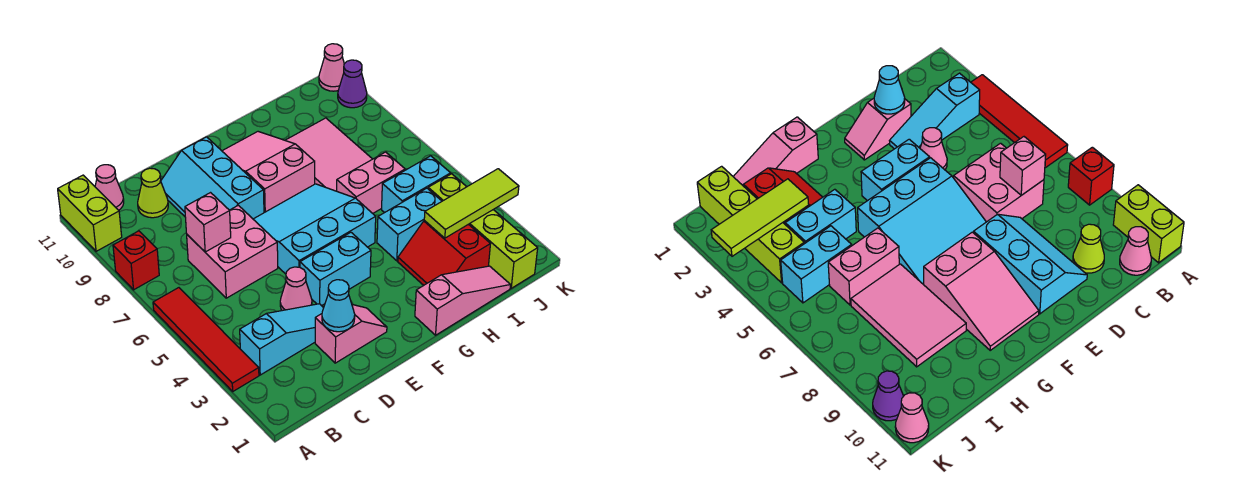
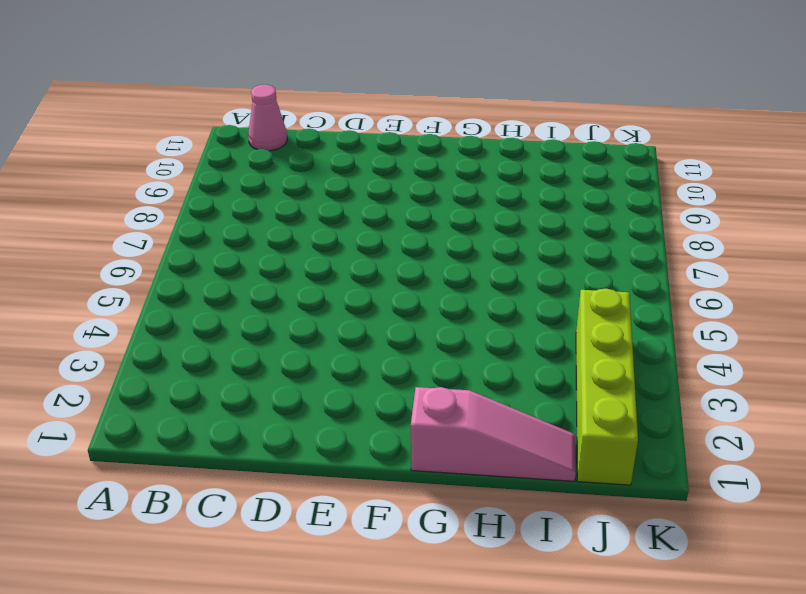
none -> red tile A3:A6 level 1
none -> red brick A8 level 1
none -> lime brick A10:A11 level 1

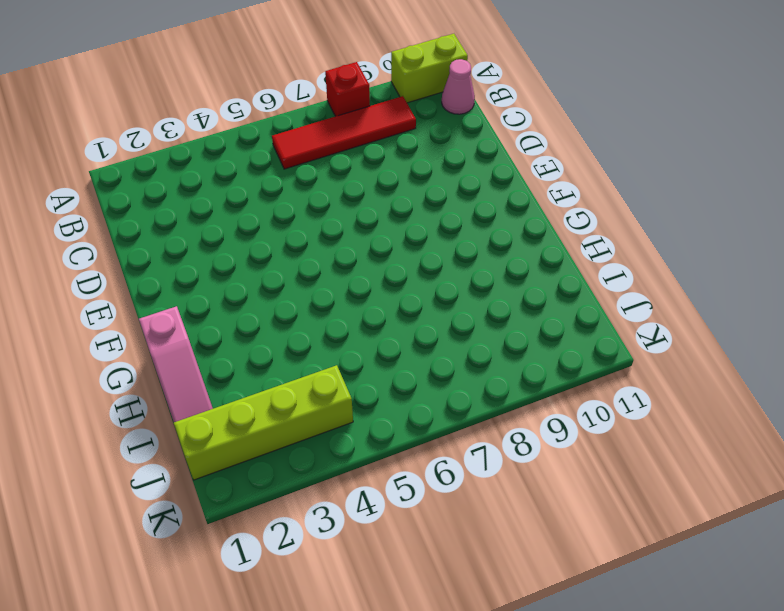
red tile B6:B9 level 1 -> red tile A3:A6 level 1
none -> cyan slope B3:D3 level 1 top B
none -> pink brick C6:D7 level 1
none -> lime cone C10 level 1

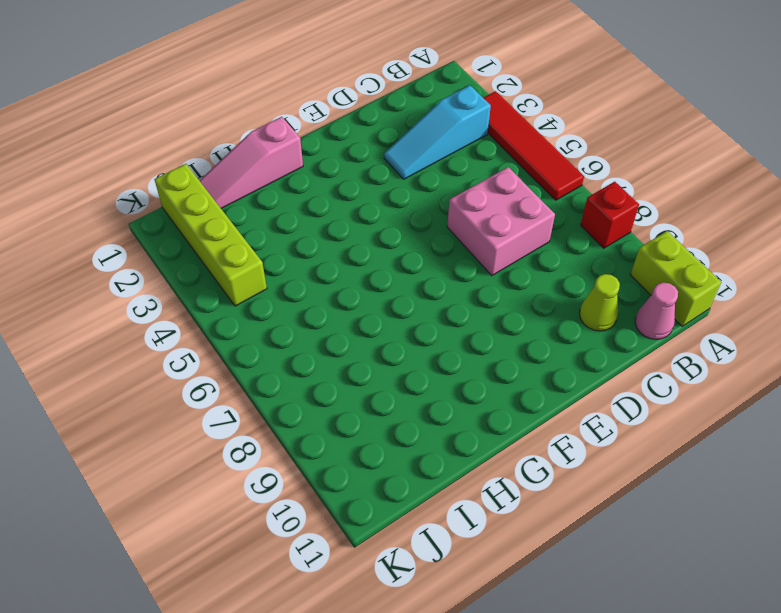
none -> pink slope D2:E2 level 1 top D
none -> pink cone D4 level 1
none -> cyan slope D8:E10 level 1 top E

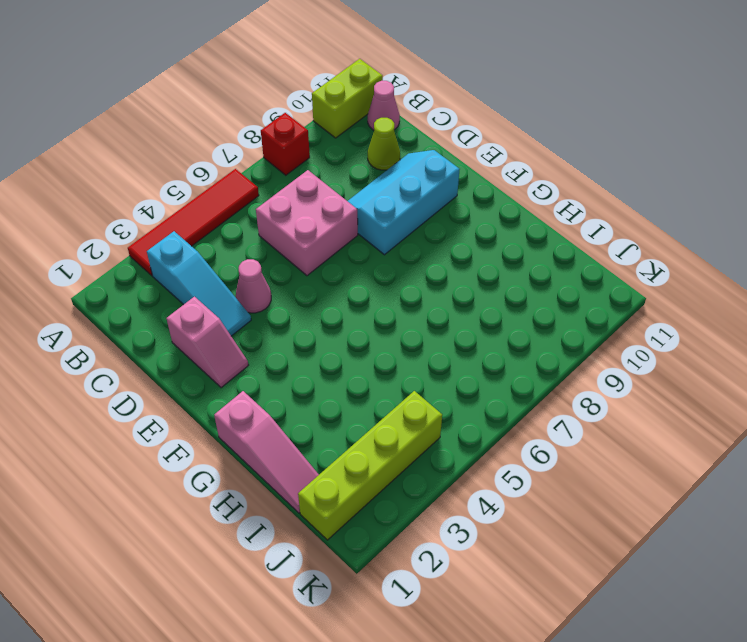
none -> cyan brick E4:F4 level 1
none -> cyan slope E5:G7 level 1 top 5
none -> pink slope F8:G10 level 1 top 8

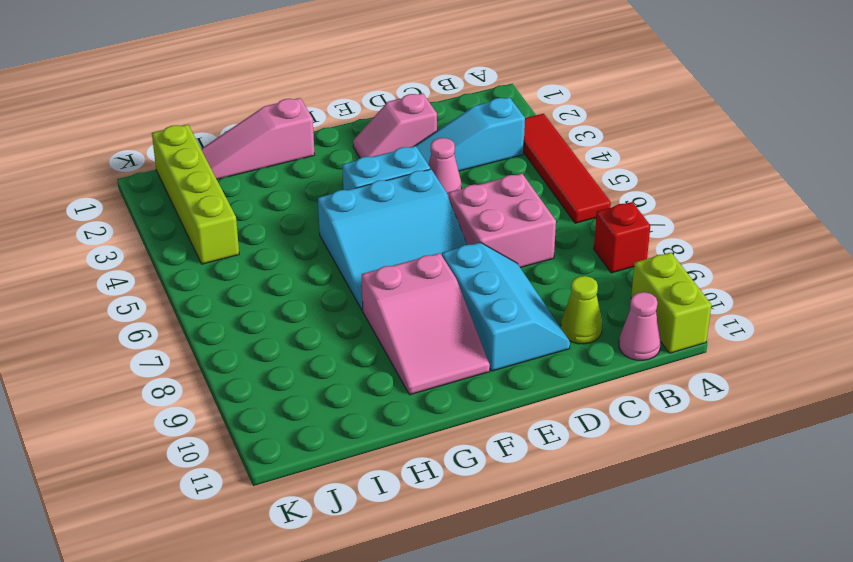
none -> red slope H2:I3 level 1 top I
none -> cyan brick H4:I4 level 1
none -> pink brick H6:I6 level 1

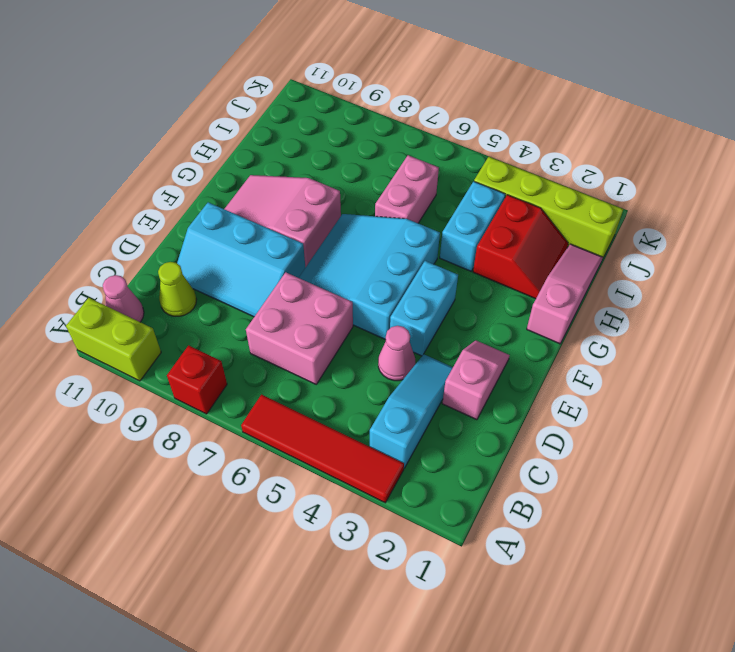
red slope H2:I3 level 1 top 3 -> red slope H2:I3 level 1 top I
none -> pink tile H7:I9 level 1
none -> cyan brick I5:J5 level 1
none -> purple cone K10 level 1

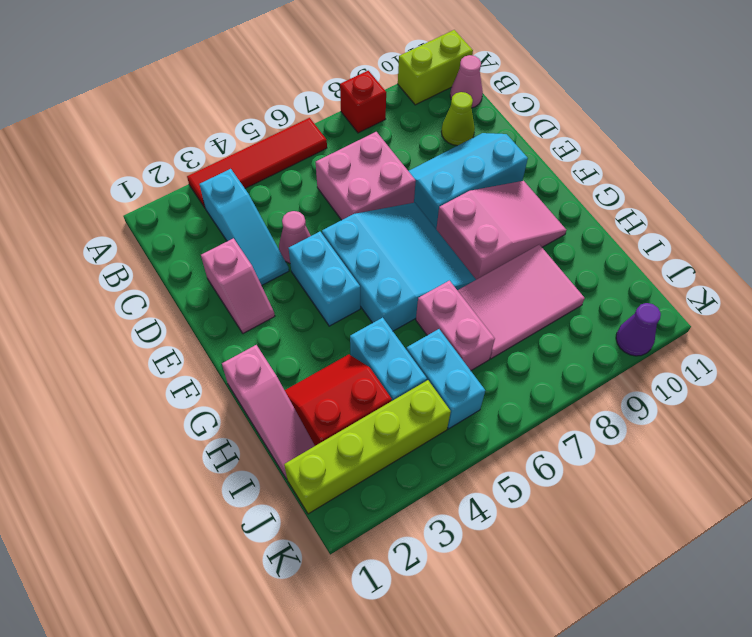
none -> pink cone K11 level 1
none -> pink brick C7 level 2
none -> cyan cone D2 level 2

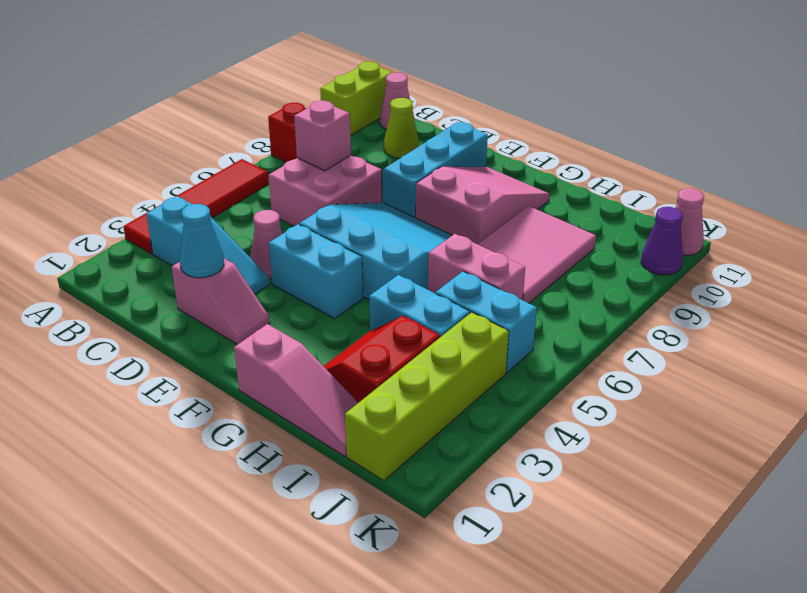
none -> lime tile I3:K3 level 2

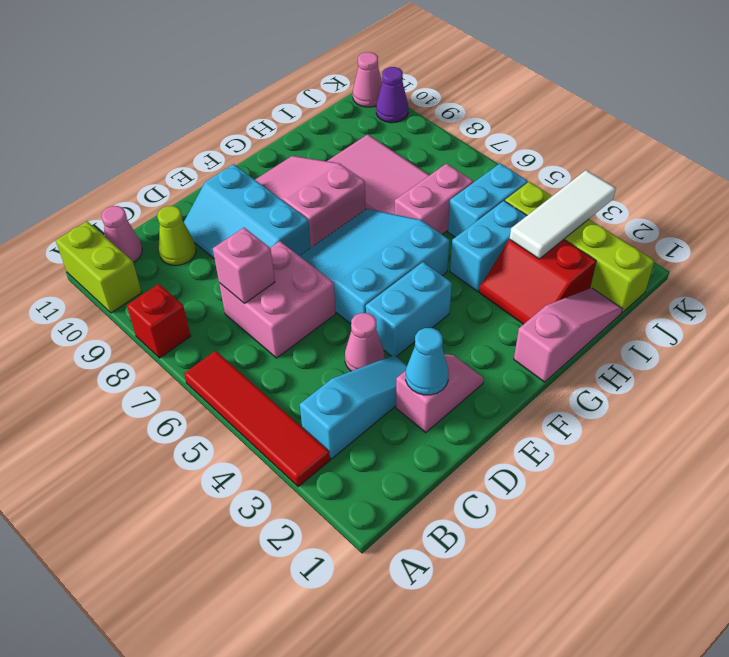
white tile I3:K3 level 2 -> lime tile I3:K3 level 2

